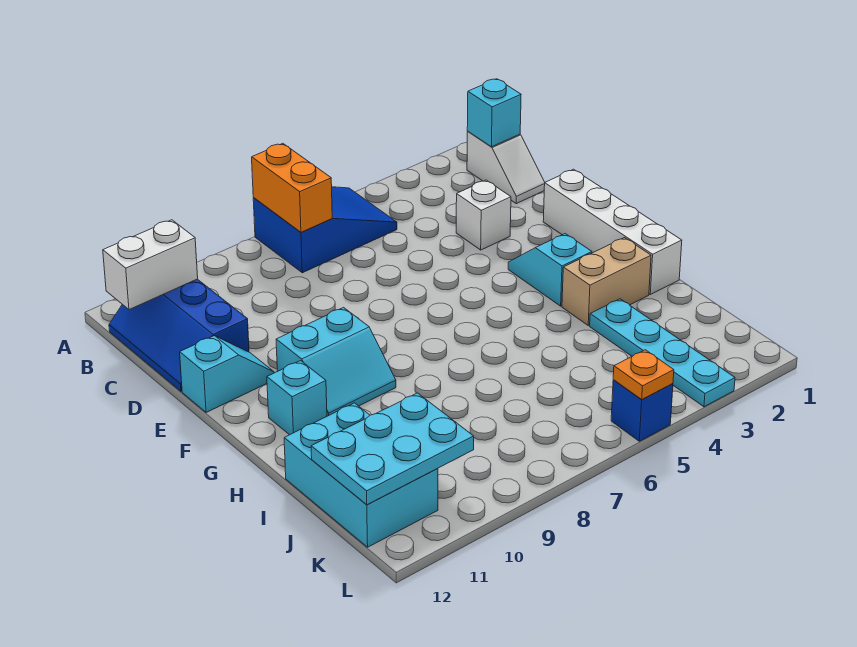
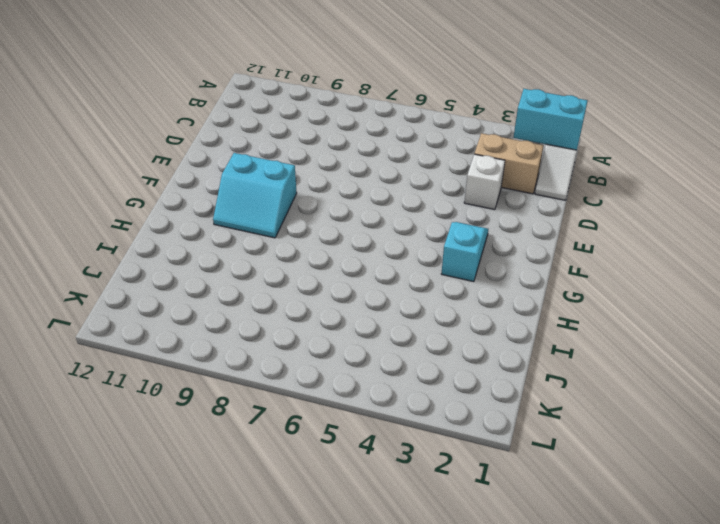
cyan brick B1:B2 level 2 -> cyan brick B1 level 2
tan brick C2:C3 level 1 -> tan brick H2:H3 level 1
none -> blue slope A5:B7 level 1 top 7
none -> blue slope B11:D12 level 1 top 11
none -> white brick E1:H1 level 1

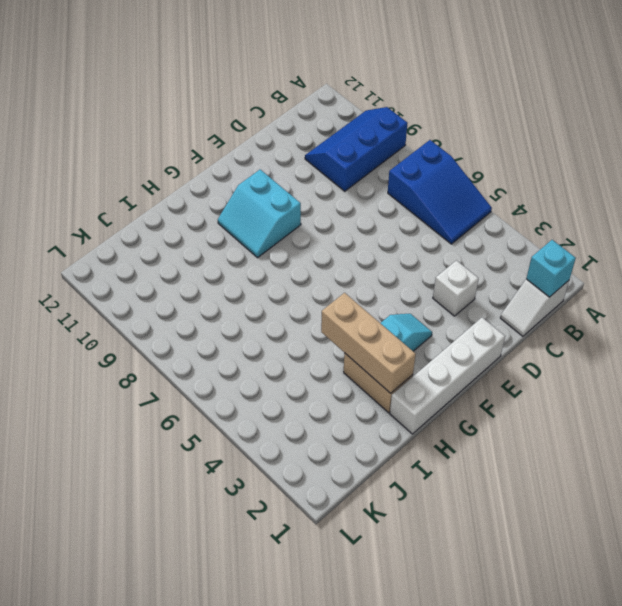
blue slope A9:C10 level 1 top 9 -> blue slope B11:D12 level 1 top 11
tan brick H2:H4 level 2 -> none
none -> cyan slope E11:E12 level 1 top 12
none -> cyan brick G11 level 1
none -> cyan plate I3:L3 level 1

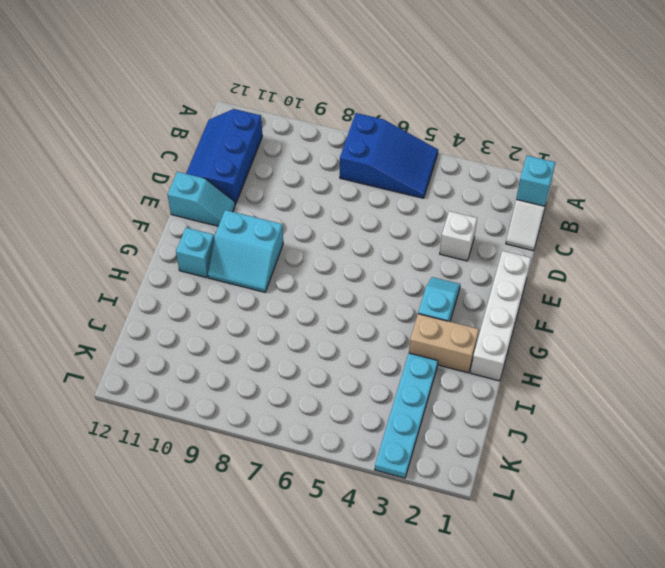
none -> cyan brick I11:K12 level 1
none -> blue brick L5 level 1
none -> orange brick A7:B7 level 2

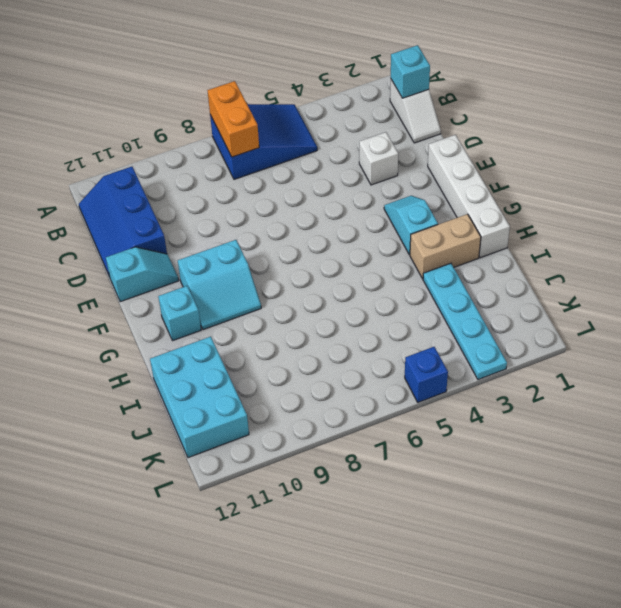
none -> white brick B11:B12 level 2
none -> cyan plate J10:K12 level 2
none -> orange plate L5 level 2

